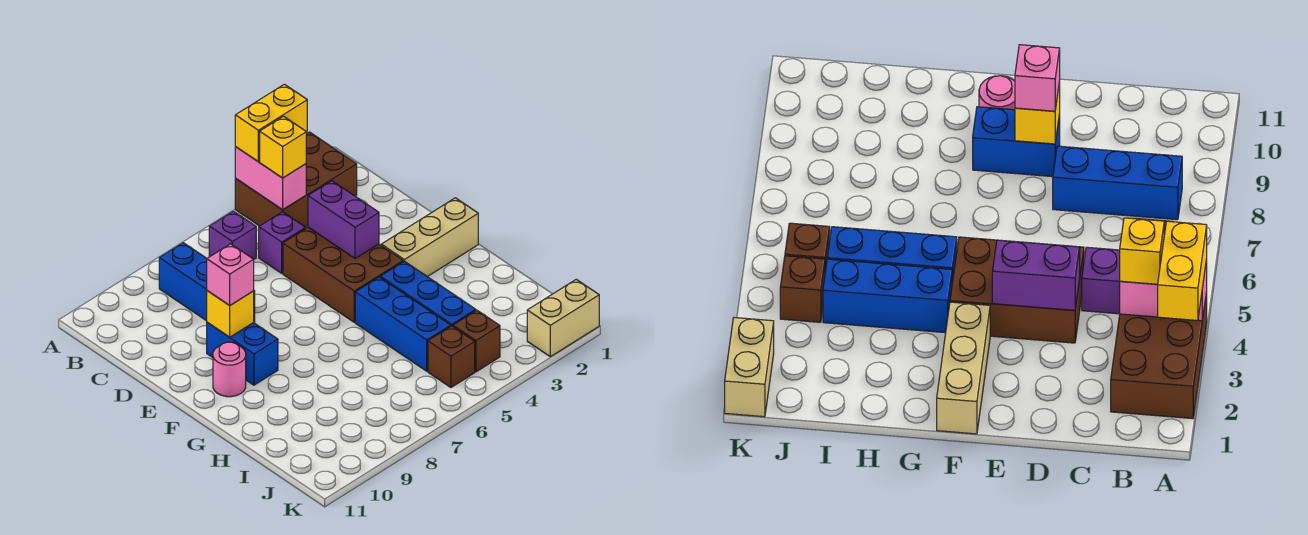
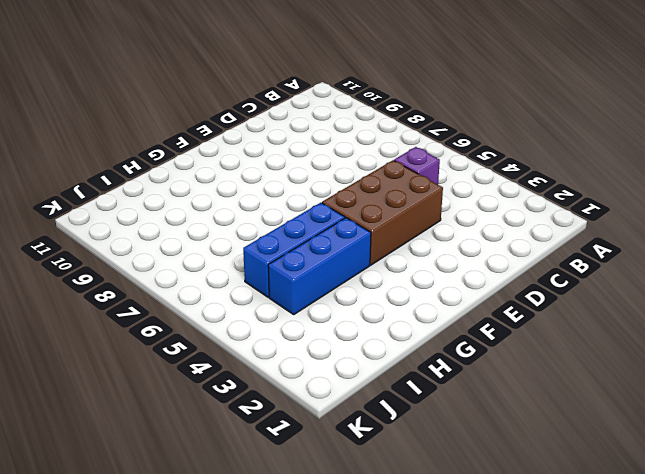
none -> brown brick A2:B4 level 1
none -> purple brick B6 level 1
none -> blue brick B8:D8 level 1

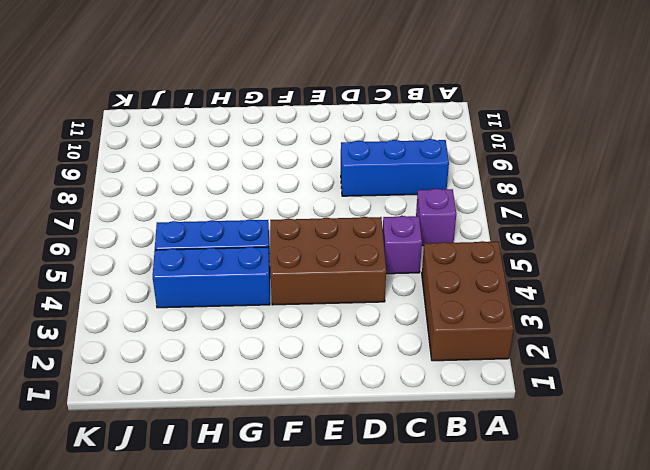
none -> blue brick E9:F9 level 1
none -> tan brick F1:F3 level 1
none -> pink round brick F10 level 1

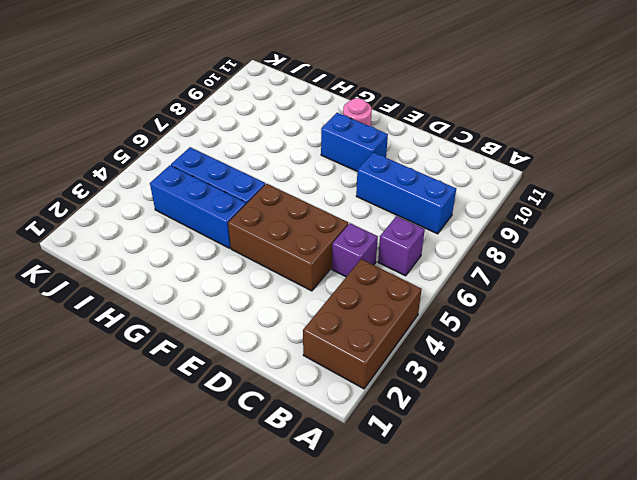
none -> tan brick F1:F3 level 1
none -> brown brick J4 level 1
none -> brown brick J5 level 1

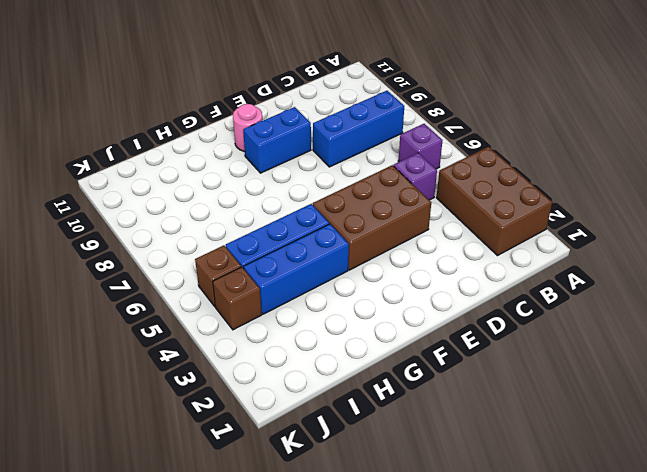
none -> tan brick F1:F3 level 1
none -> tan brick K1:K2 level 1
none -> pink brick A4:B4 level 2

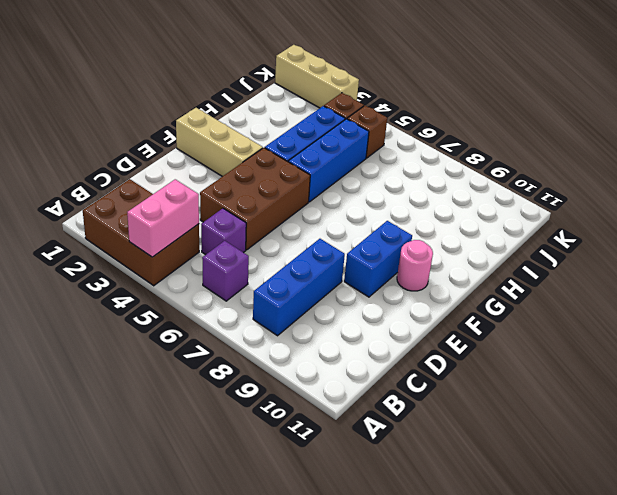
tan brick K1:K3 level 1 -> tan brick K1:K2 level 1
none -> purple brick D4:E4 level 2
none -> yellow brick E9 level 2
none -> yellow brick A3:A4 level 3

